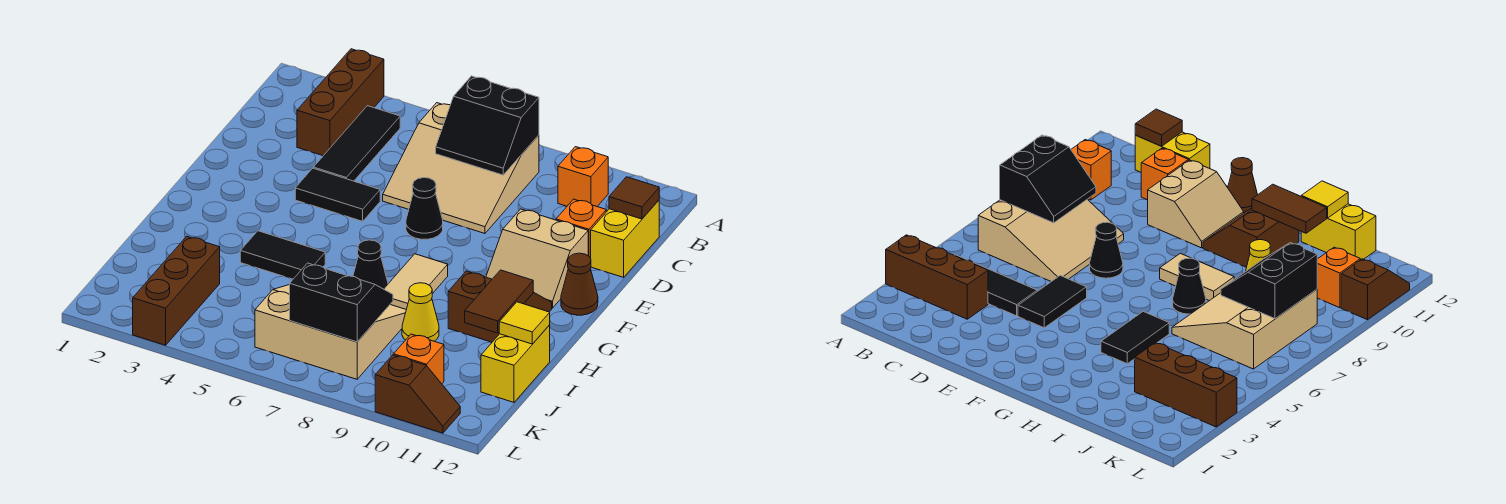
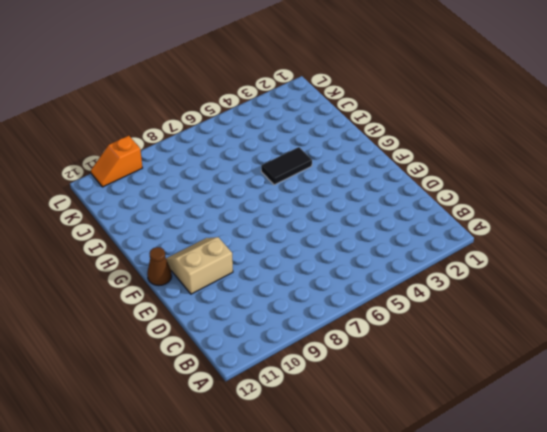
orange slope L10:L11 level 1 top 10 -> brown slope L10:L11 level 1 top 10
none -> brown brick A3:C3 level 1
none -> black tile B4:D4 level 1
none -> tan slope B6:D8 level 1 top B

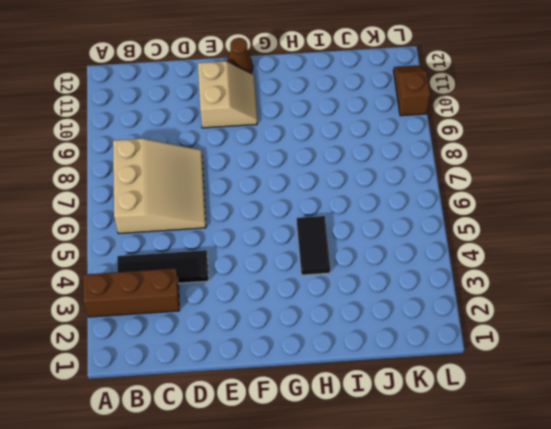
none -> orange brick B10 level 1
none -> yellow brick C12:D12 level 1
none -> orange brick D11 level 1

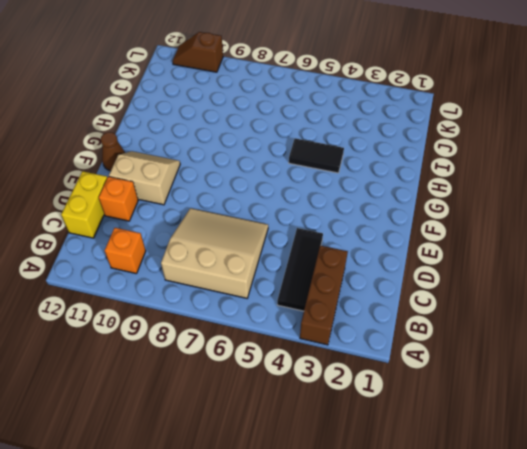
none -> black tile E4:E5 level 1
none -> black cone E7 level 1
none -> tan tile G8:H8 level 1

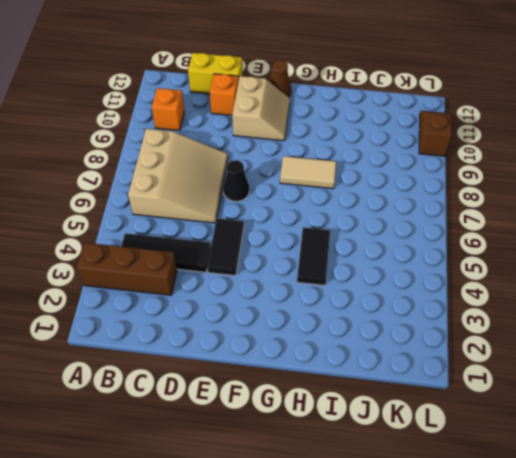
none -> brown slope G10:H11 level 1 top H
none -> black cone H7 level 1
none -> tan slope I6:K8 level 1 top K

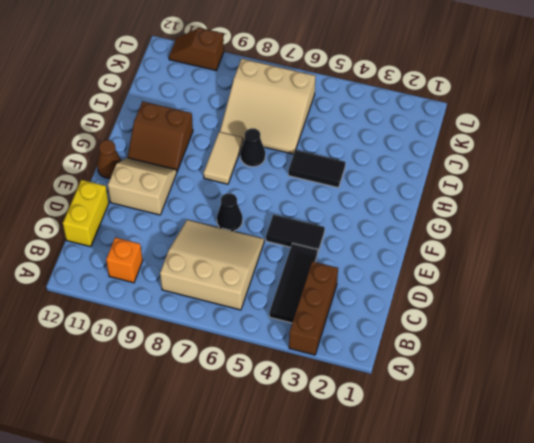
none -> orange brick D11 level 1
none -> yellow cone I9 level 1
none -> yellow brick I12:J12 level 1

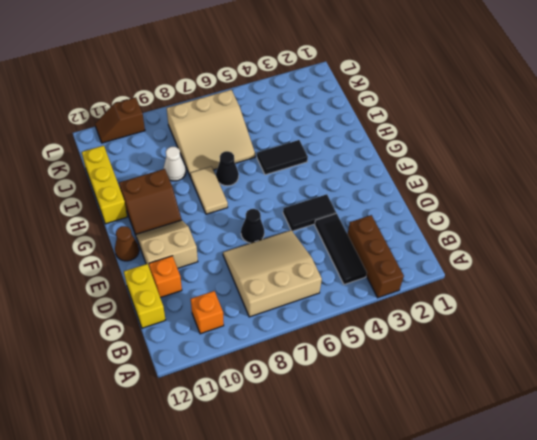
yellow brick H12:J12 level 1 -> yellow brick I12:J12 level 1
white cone I9 level 1 -> yellow cone I9 level 1
none -> brown brick J3:L3 level 1
none -> orange brick K10 level 1
none -> black slope B7:C8 level 2 top B

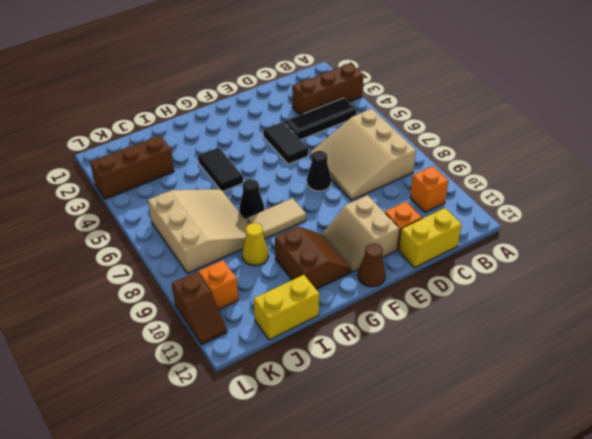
none -> black slope B7:C8 level 2 top B
none -> brown tile C12 level 2
none -> brown tile H11:I11 level 2

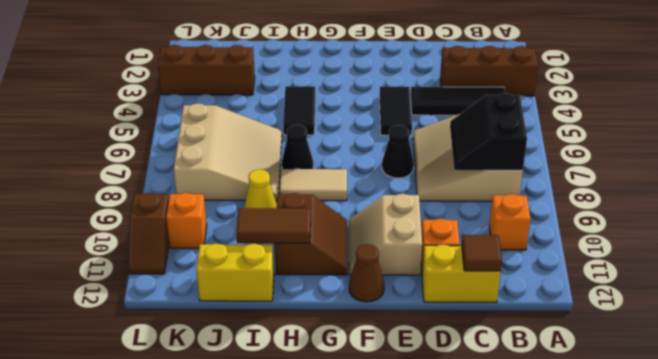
none -> yellow tile I12 level 2
none -> black slope J7:K8 level 2 top K

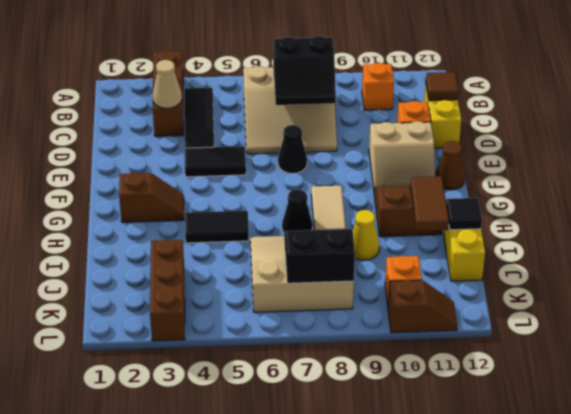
tan cone C3 level 2 -> none
brown slope G2:G3 level 1 top 2 -> none
black tile I12 level 2 -> yellow tile I12 level 2

